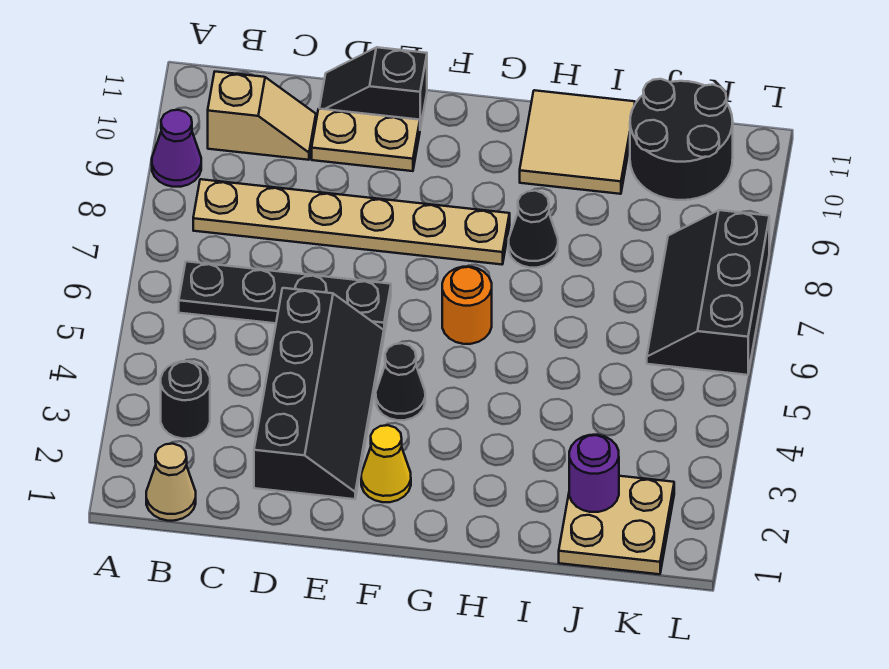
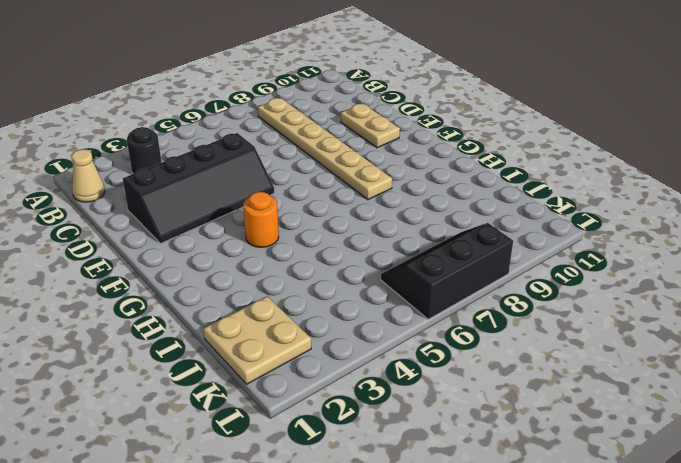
orange round brick G4 level 1 -> orange round brick G6 level 1
none -> purple cone A9 level 1
none -> black plate B6:E6 level 1
none -> tan slope B10:C10 level 1 top B

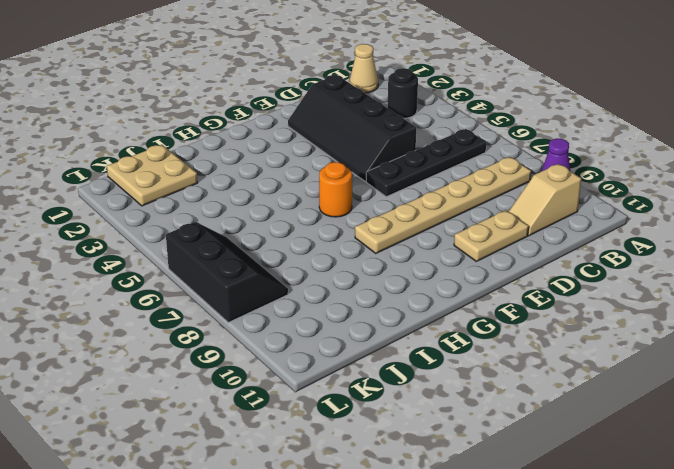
none -> black slope D11:E11 level 1 top E
none -> yellow cone F2 level 1
none -> black cone F4 level 1

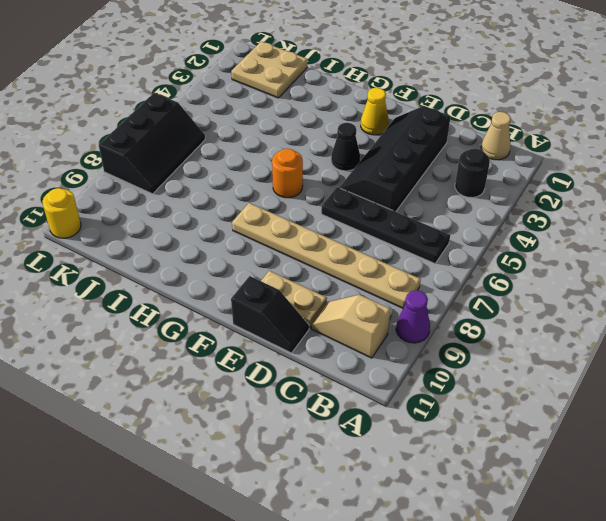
yellow round brick L11 level 1 -> none
none -> black cone H8 level 1
none -> tan tile H10:I11 level 1
none -> black round brick J10:K11 level 1

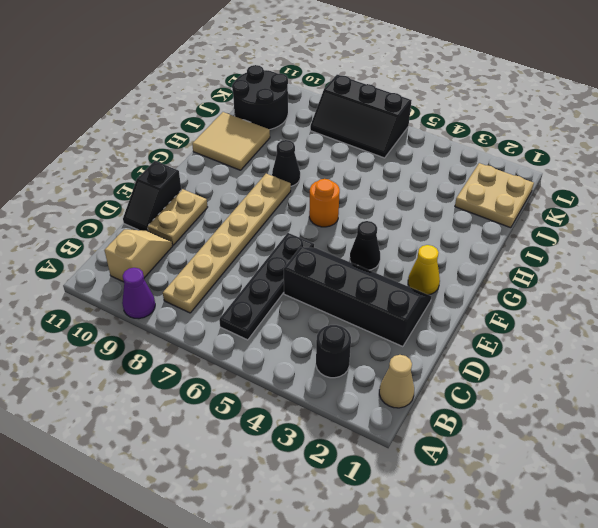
none -> purple round brick J2 level 2

